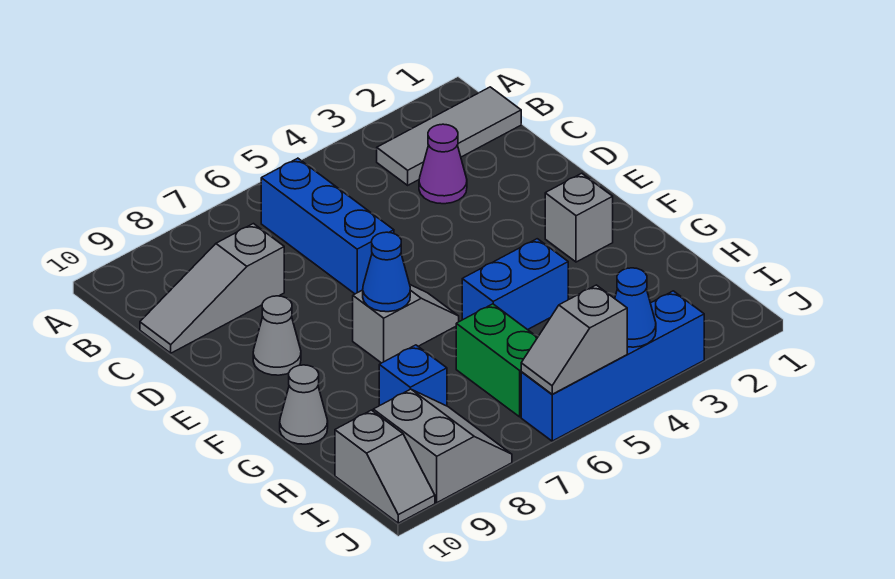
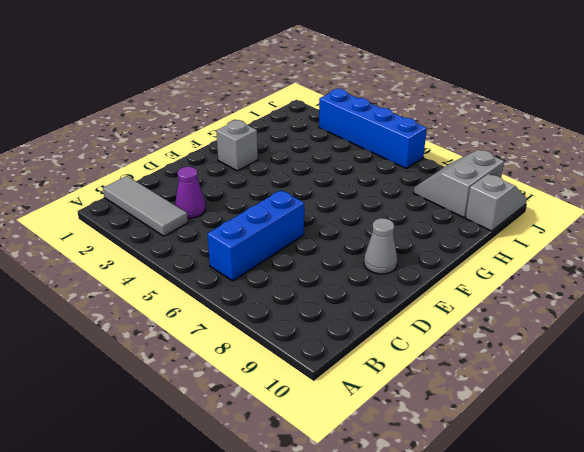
none -> grey slope C8:C10 level 1 top 8
none -> grey slope F6:F7 level 1 top 7
none -> blue brick G4:G5 level 1

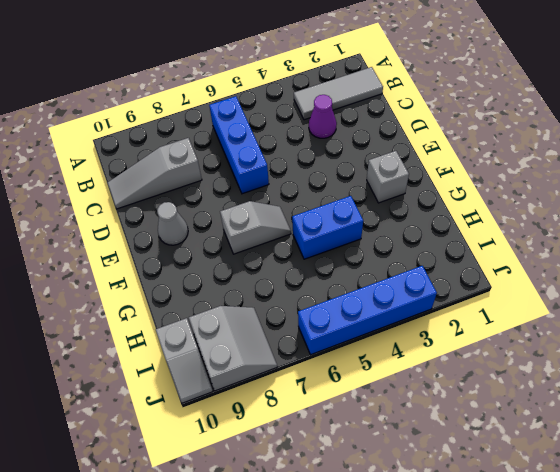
none -> grey cone G10 level 1
none -> green brick H6:I6 level 1
none -> blue brick H8 level 1

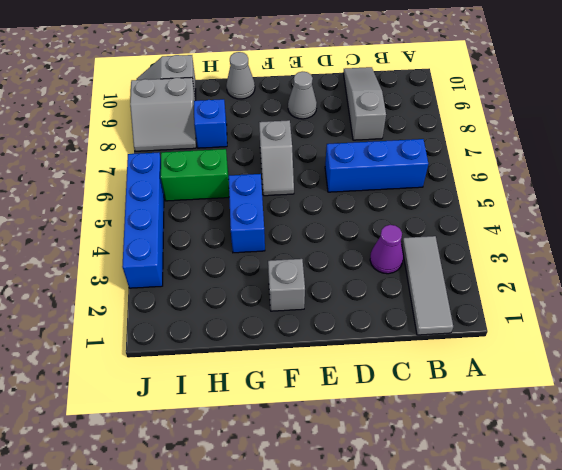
none -> blue cone F7 level 2
none -> blue cone J4 level 2
none -> grey slope J5:J6 level 2 top 5

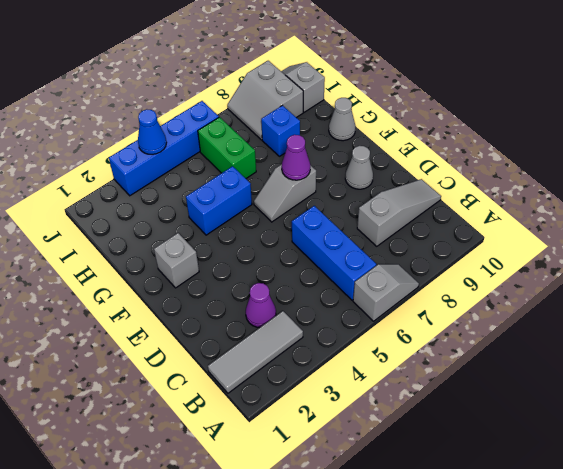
grey slope A6:A7 level 1 top 6 -> grey slope J5:J6 level 2 top 5
purple cone F7 level 2 -> blue cone F7 level 2

